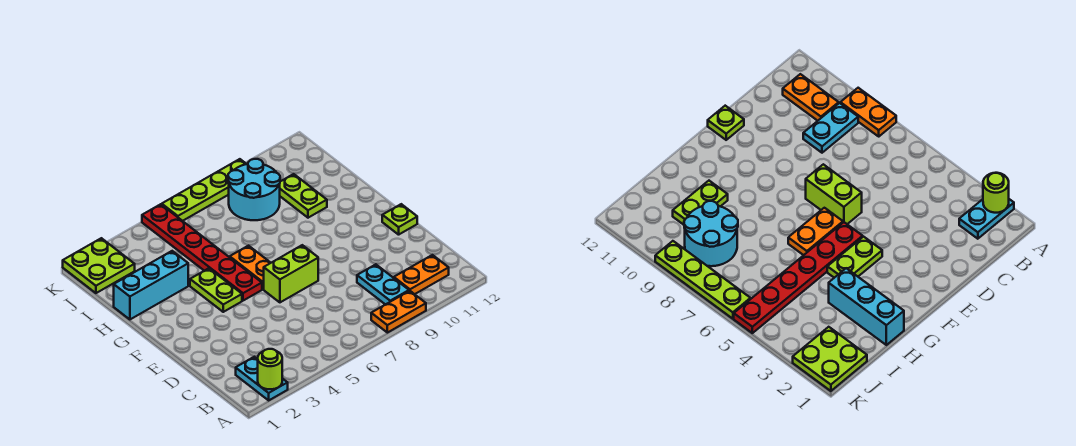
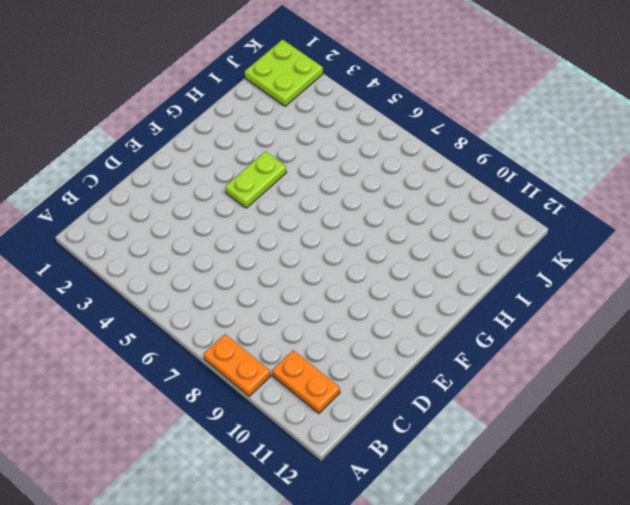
none -> cyan plate A2:B2 level 1
none -> cyan plate B9:C9 level 1
none -> lime brick E6:E7 level 1

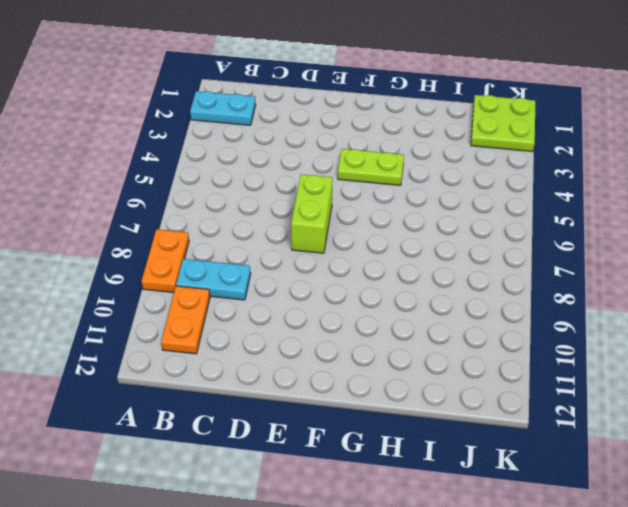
none -> lime plate E12 level 1
none -> red plate F5:K5 level 1
none -> orange plate F6:G6 level 1

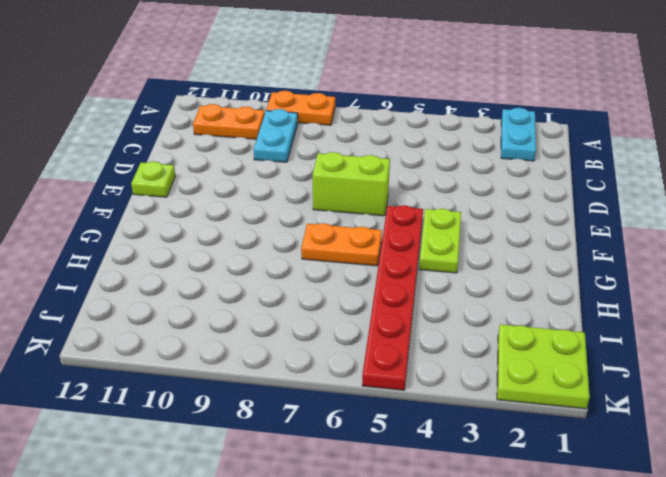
orange plate G6:G7 level 1 -> orange plate F6:G6 level 1
none -> cyan brick H1:H3 level 1
none -> lime plate H10:I10 level 1
none -> cyan round brick I8:J9 level 1

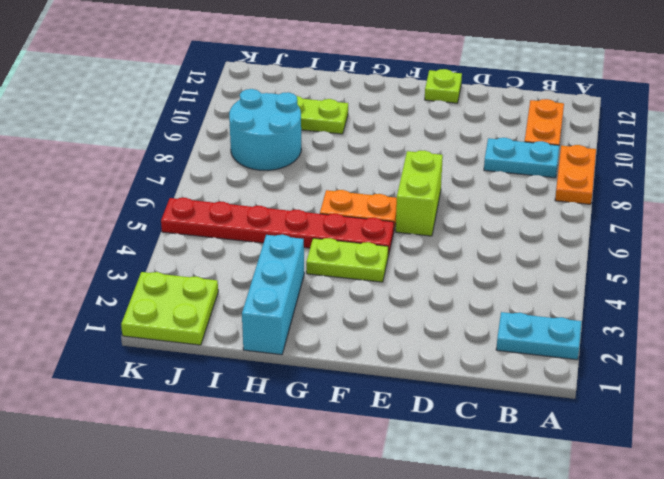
none -> lime plate K6:K9 level 1
none -> lime round brick A2 level 2

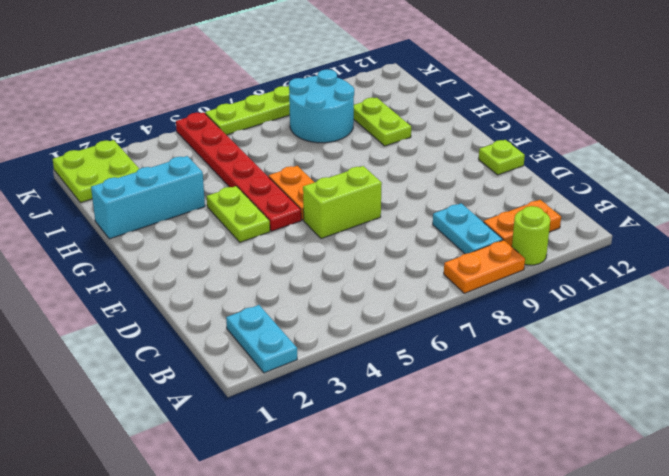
lime round brick A10 level 1 -> lime round brick A2 level 2

